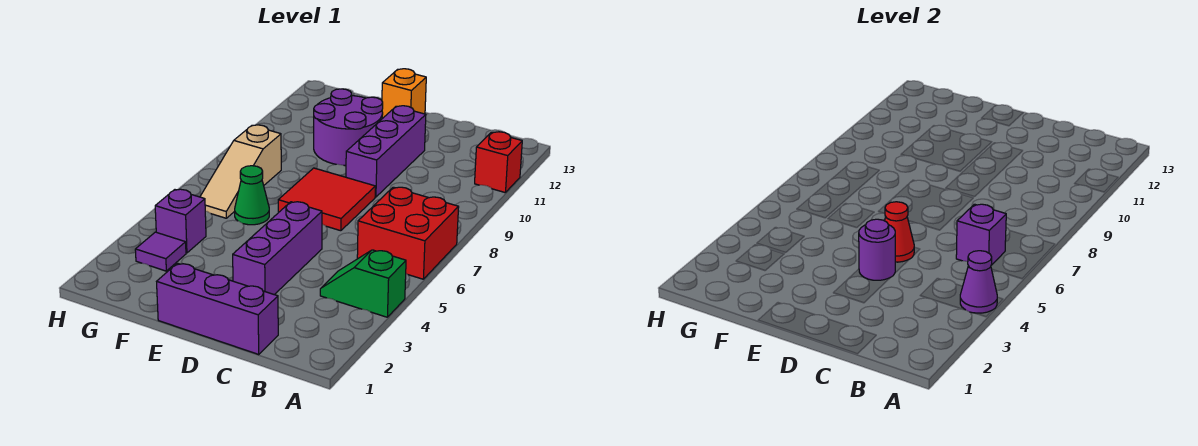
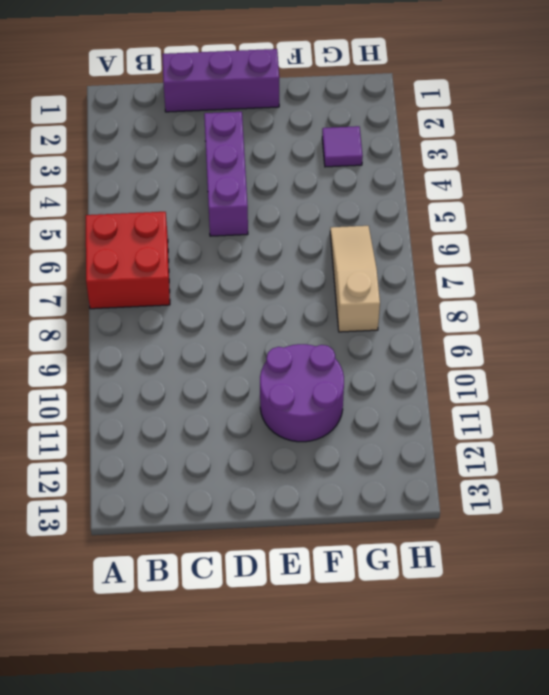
none -> green slope A4:B4 level 1 top A
none -> red brick A11 level 1
none -> red tile D7:E8 level 1

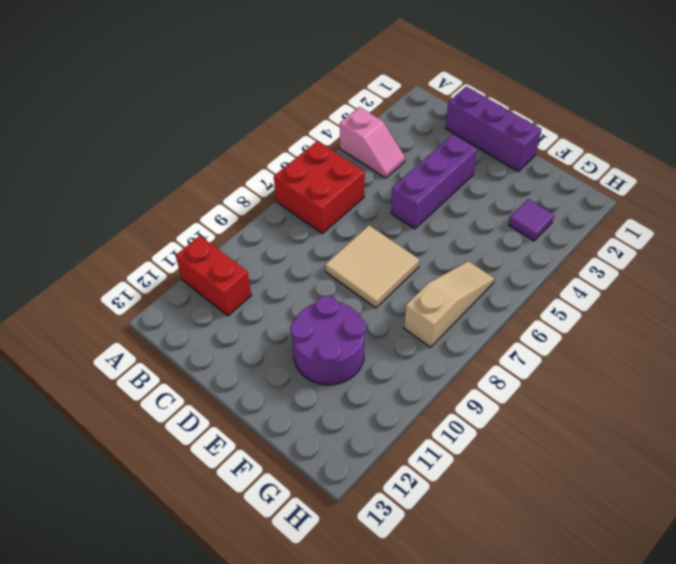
pink slope A4:B4 level 1 top A -> green slope A4:B4 level 1 top A
red brick A11:B11 level 1 -> red brick A11 level 1
tan tile D7:E8 level 1 -> red tile D7:E8 level 1
none -> purple brick D9:D11 level 1
none -> orange brick E13 level 1
none -> green cone F6 level 1

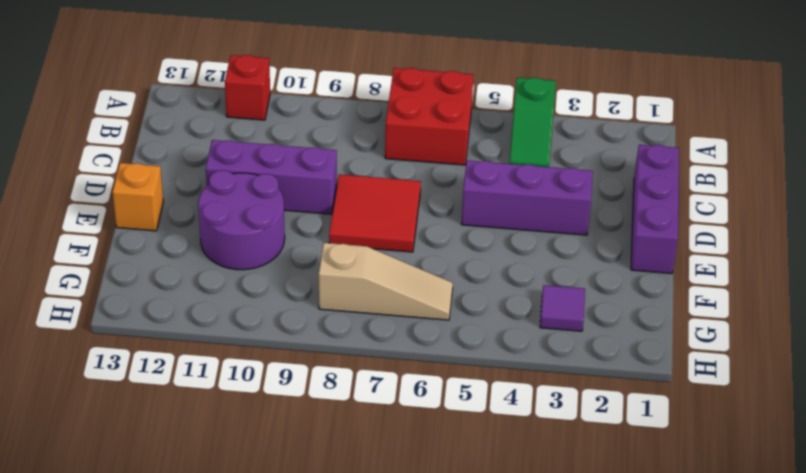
none -> green cone F6 level 1
none -> purple brick G4 level 1
none -> purple cone A4 level 2

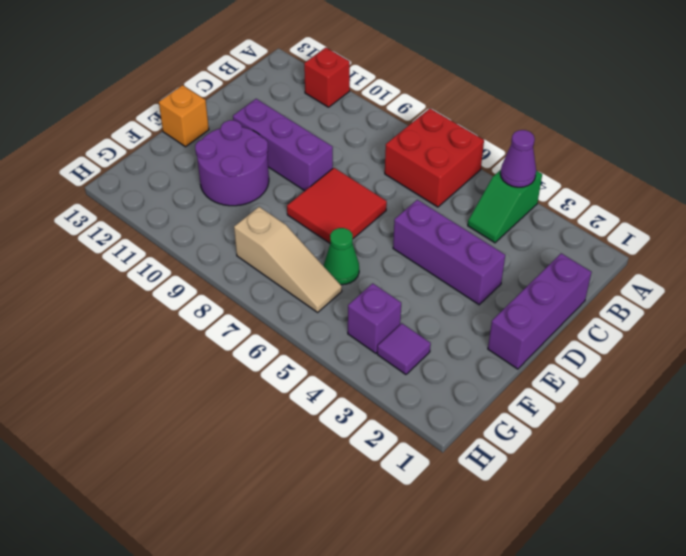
none -> purple brick B6 level 2
none -> purple round brick D4 level 2
none -> red cone D5 level 2

